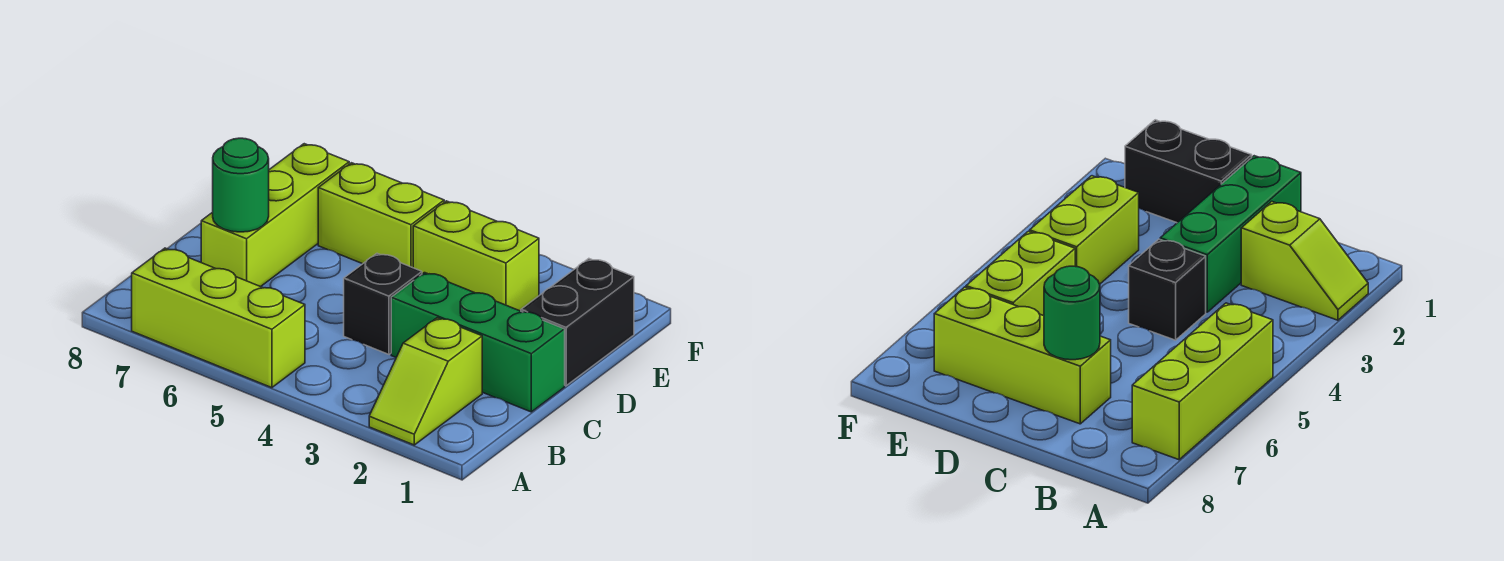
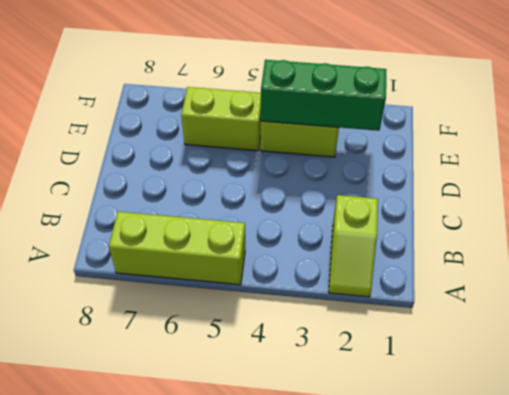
green brick E2:E4 level 2 -> green brick C1:C3 level 1
none -> black brick C4 level 1
none -> lime brick C7:E7 level 1

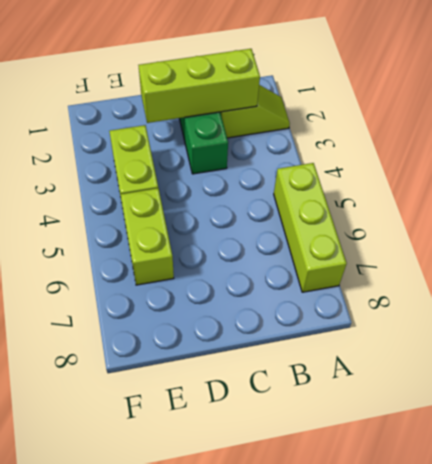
lime brick B2:D2 level 2 -> lime brick C7:E7 level 1
none -> black brick C4 level 1
none -> black brick D1:E1 level 1

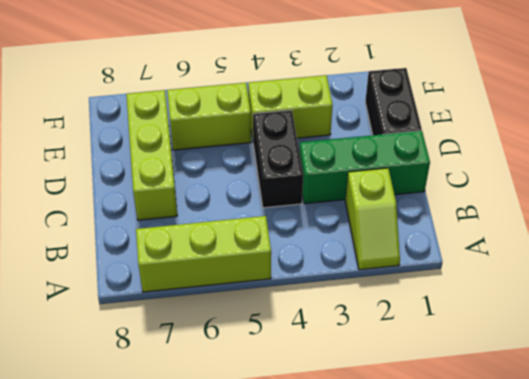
black brick C4:D4 level 1 -> black brick C4 level 1
none -> green round brick C7 level 2

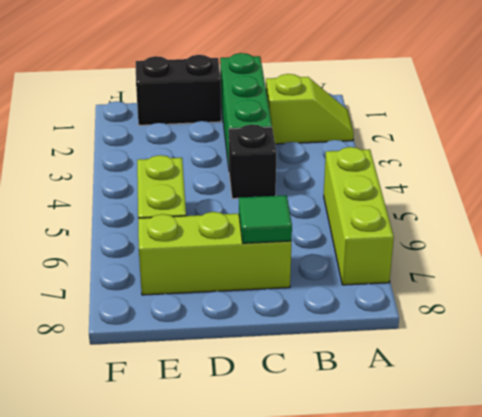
green tile C7 level 2 -> green round brick C7 level 2
none -> lime brick E3:E4 level 1

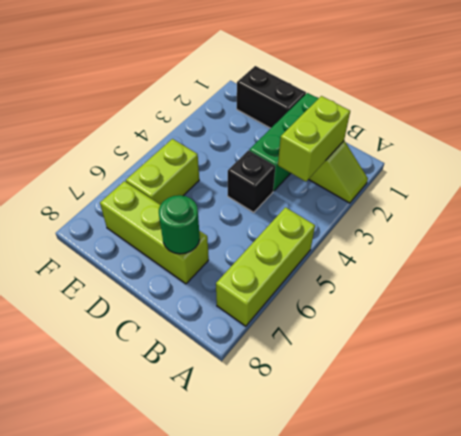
lime brick B2:B3 level 2 -> lime brick E3:E4 level 1

